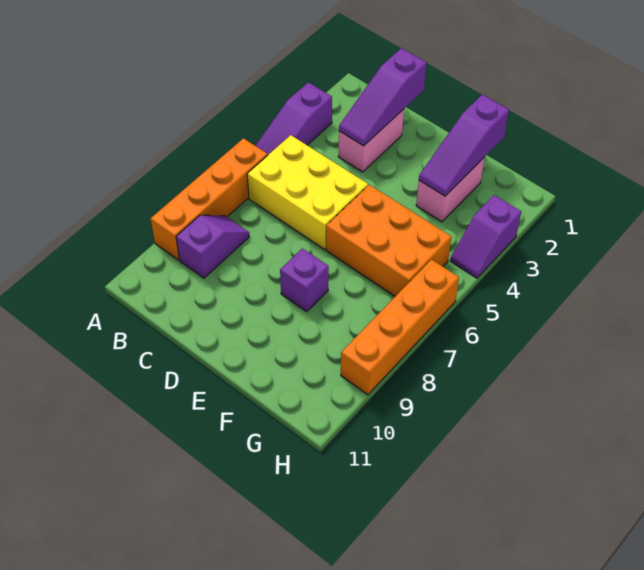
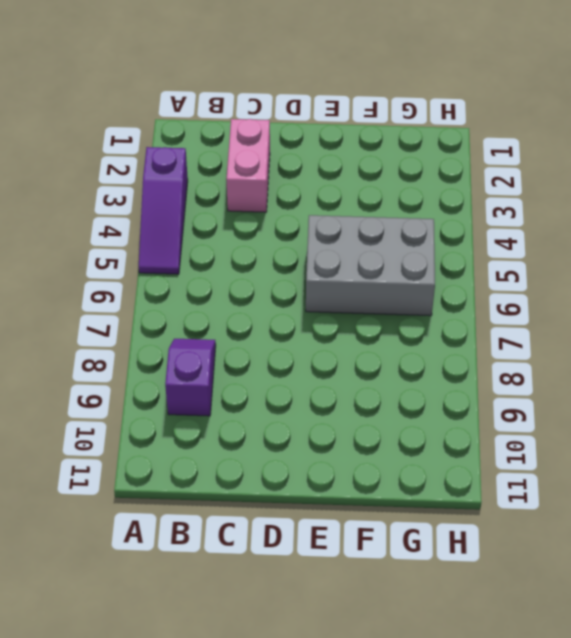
grey brick E5:G6 level 1 -> orange brick E5:G6 level 1
none -> orange brick A6:A9 level 1
none -> yellow brick B5:D6 level 1
none -> purple brick E8 level 1

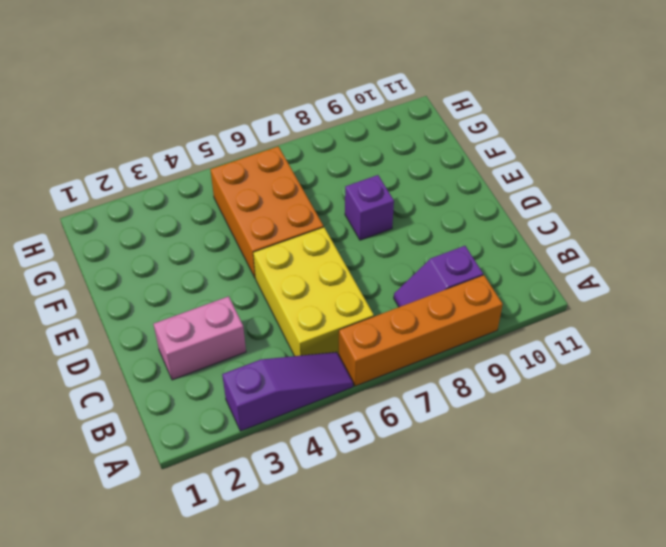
none -> pink brick F2:F3 level 1
none -> purple slope H3:H4 level 1 top 3
none -> orange brick H6:H9 level 1

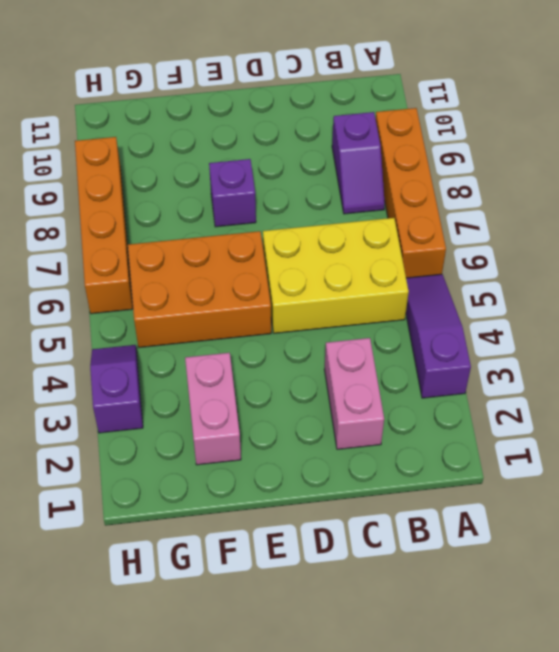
none -> purple slope C1:C3 level 2 top 1
none -> purple slope F1:F3 level 2 top 1

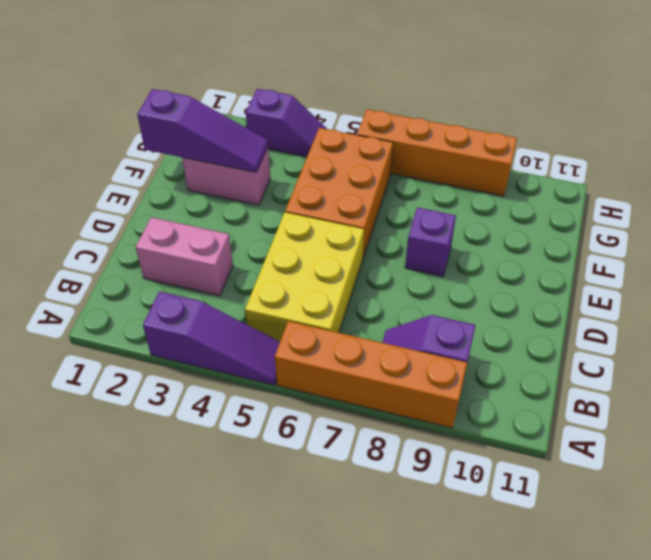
none -> purple slope C1:C3 level 2 top 1

